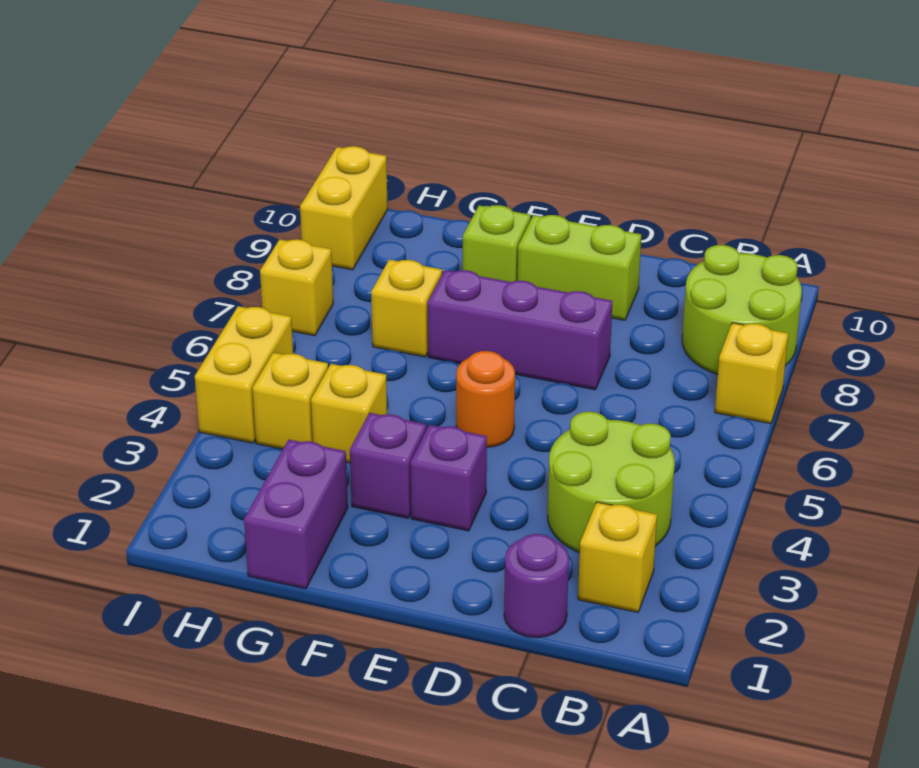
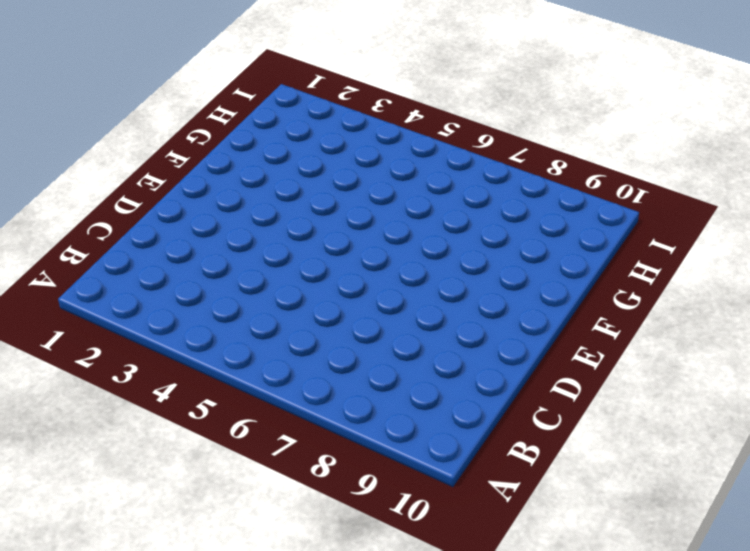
none -> yellow brick A7 level 1
none -> lime round brick A8:B9 level 1
none -> yellow brick B2 level 1

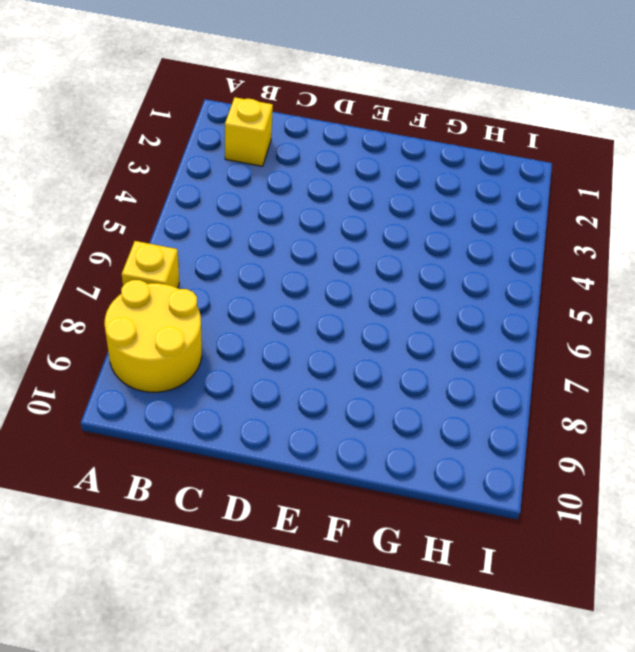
yellow round brick A8:B9 level 1 -> lime round brick A8:B9 level 1
none -> lime round brick B3:C4 level 1
none -> purple round brick C1 level 1
none -> purple brick D7:F7 level 1

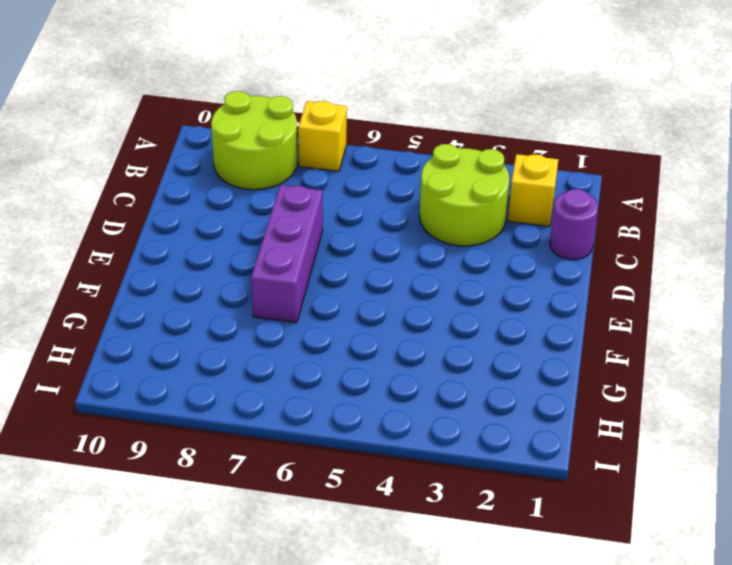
none -> lime brick D9:E9 level 1
none -> purple brick E3 level 1
none -> orange round brick E5 level 1

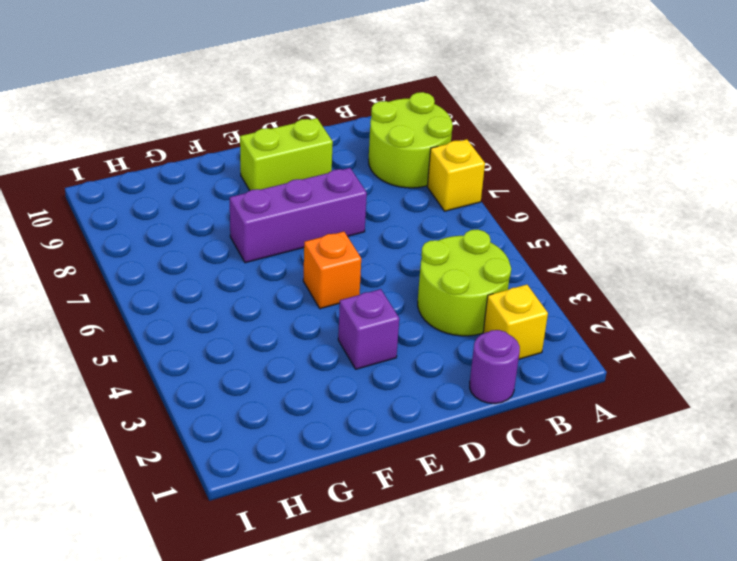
orange brick E5 level 1 -> orange round brick E5 level 1
none -> purple brick F3 level 1
none -> lime brick F9 level 1
none -> purple brick G1:G2 level 1

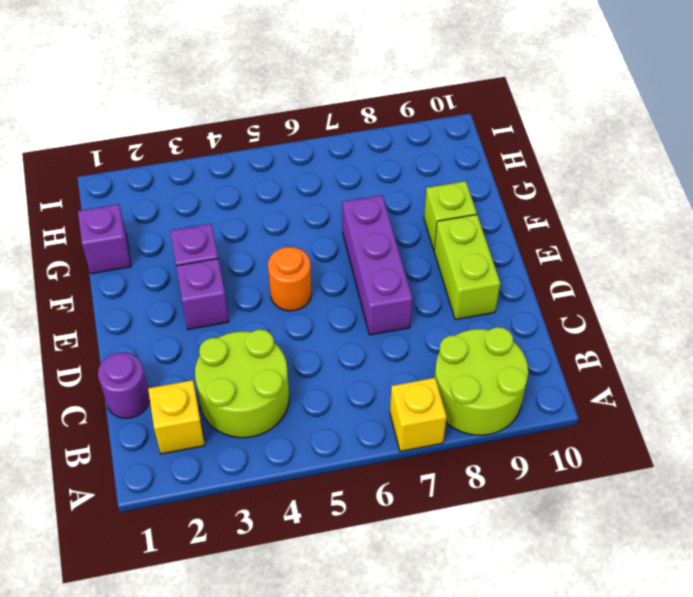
purple brick G1 level 1 -> purple brick G1:G2 level 1
none -> yellow brick G4 level 1
none -> yellow brick G7 level 1
none -> yellow brick H4 level 1

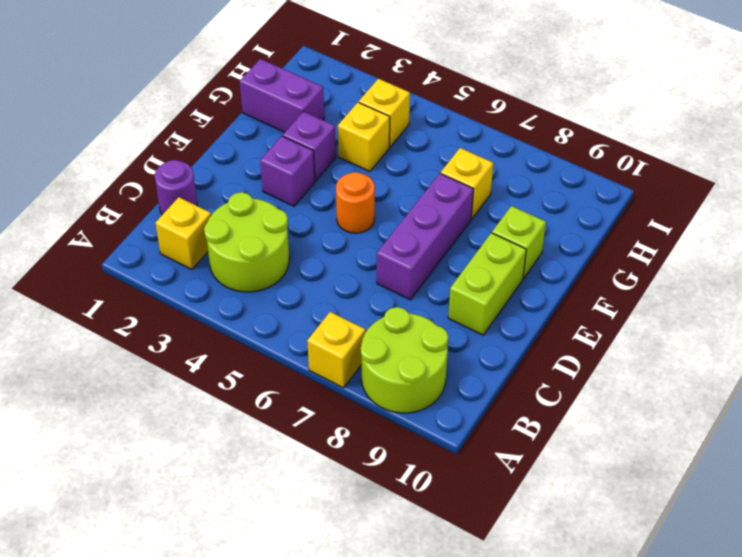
none -> yellow brick I4:I5 level 1
none -> yellow brick I7 level 1
none -> yellow brick I9:I10 level 1

